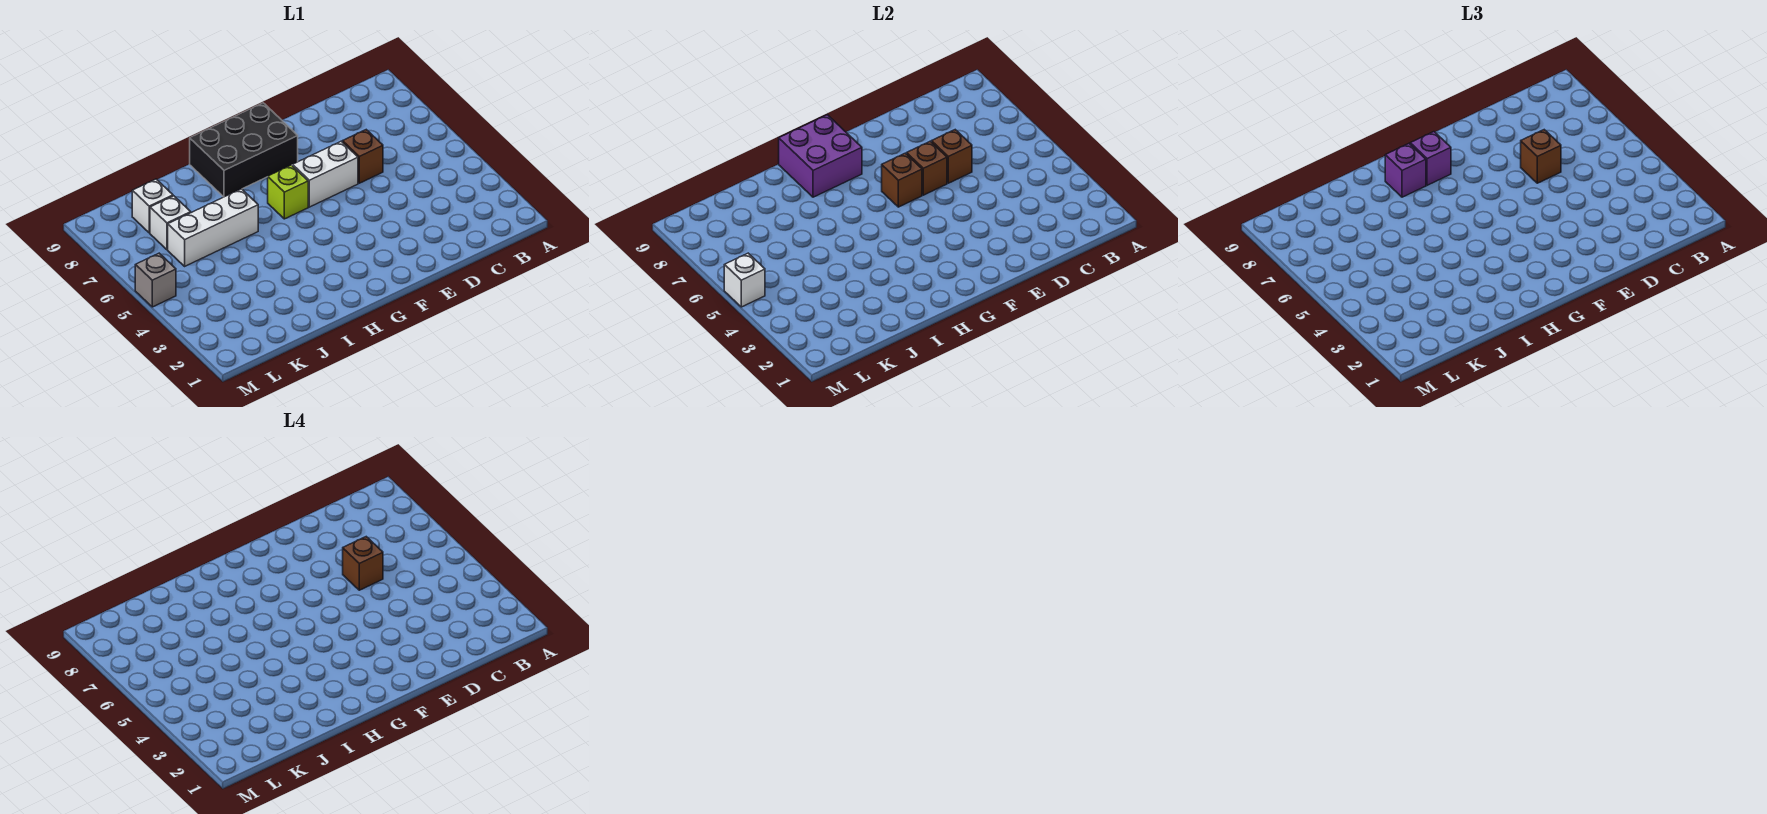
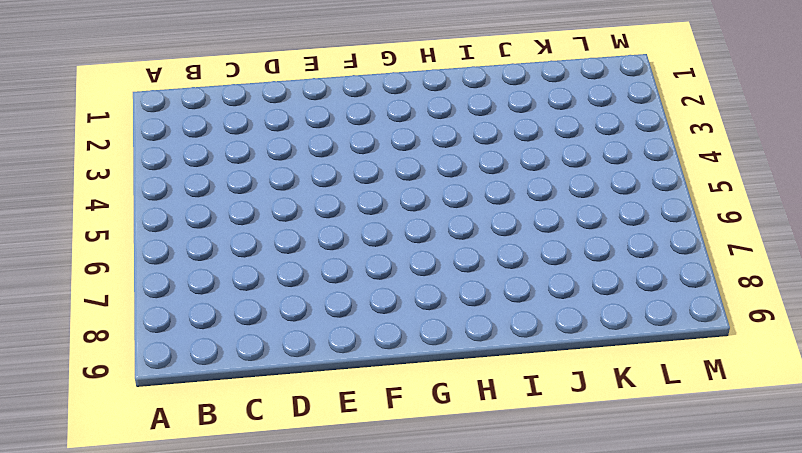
none -> brown brick D6 level 1
none -> white brick E6:F6 level 1
none -> black brick F8:H9 level 1

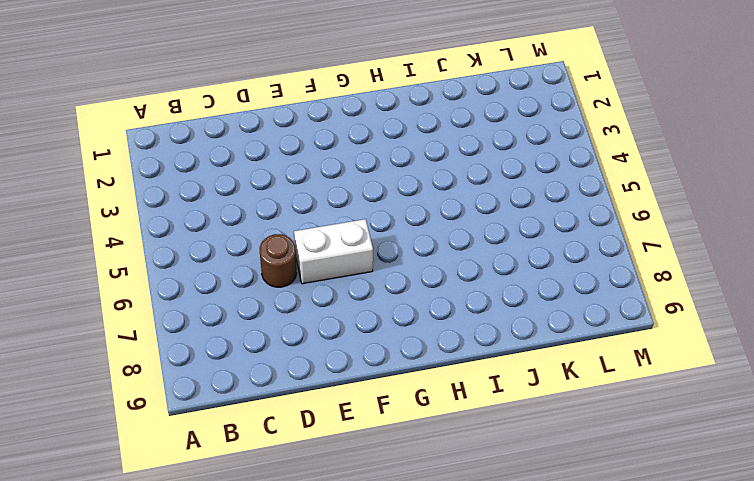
brown round brick D6 level 1 -> brown brick D6 level 1
none -> black brick F8:H9 level 1
none -> lime brick G6 level 1
none -> white brick I6:K6 level 1

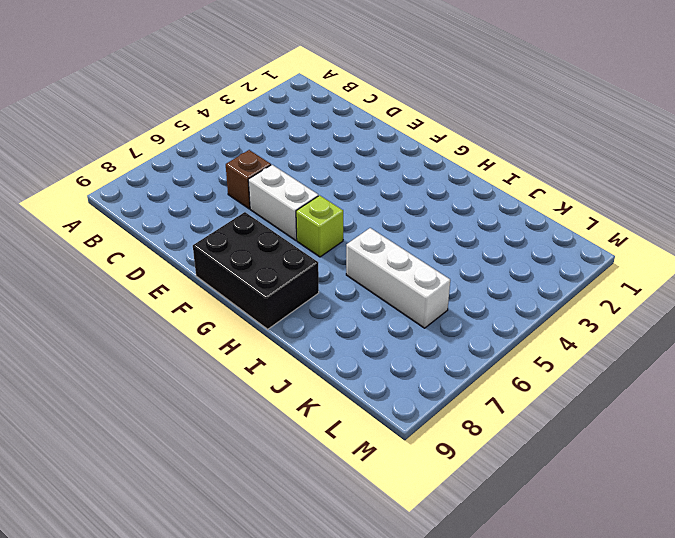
none -> white brick K7 level 1
none -> white brick K8 level 1
none -> grey brick M5 level 1

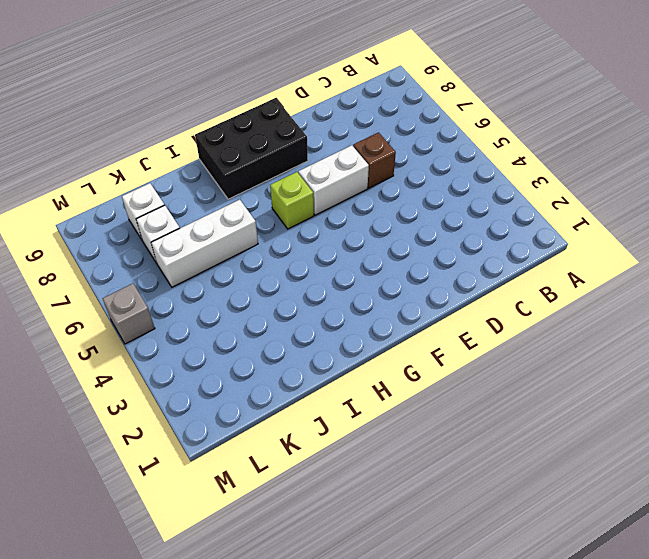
none -> brown brick D6 level 2
none -> brown brick E6 level 2
none -> brown brick F6 level 2

